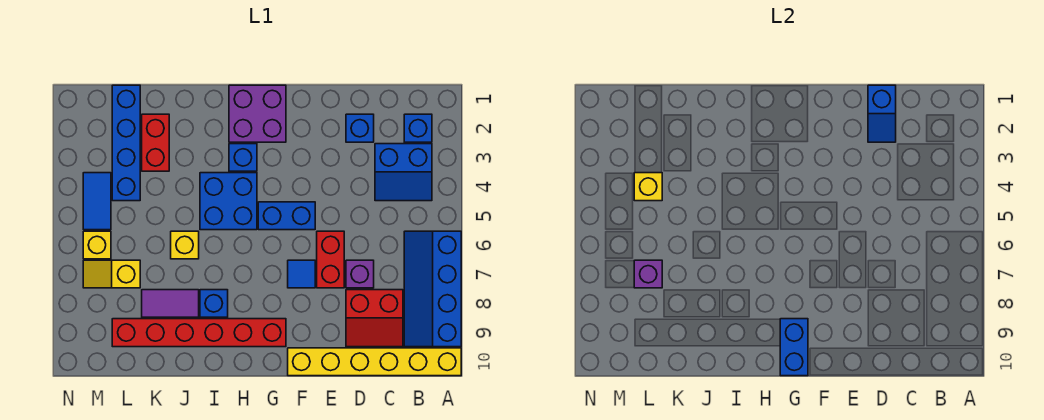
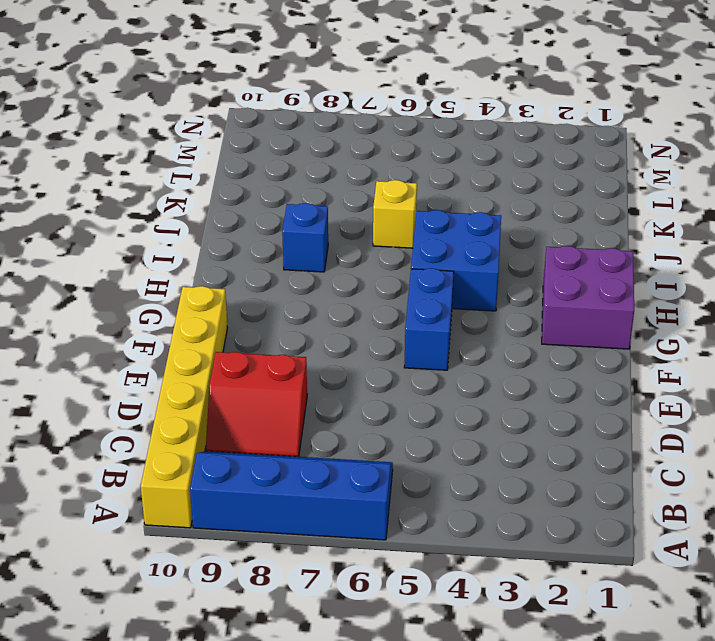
red slope C8:D9 level 1 top D -> red slope C8:D9 level 1 top 8
none -> blue brick B2 level 1
none -> blue slope B3:C4 level 1 top 3
none -> blue brick D2 level 1

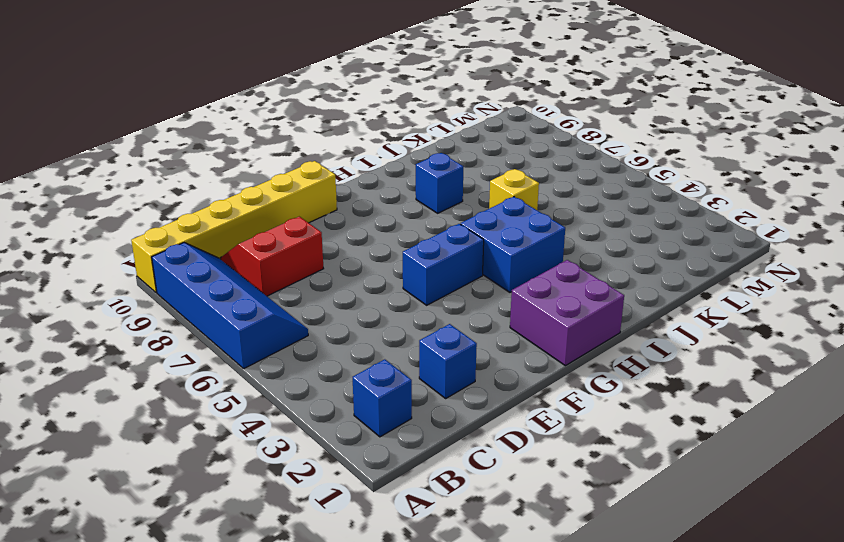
none -> blue slope B3:C4 level 1 top 3
none -> purple brick D7 level 1
none -> red brick E6:E7 level 1

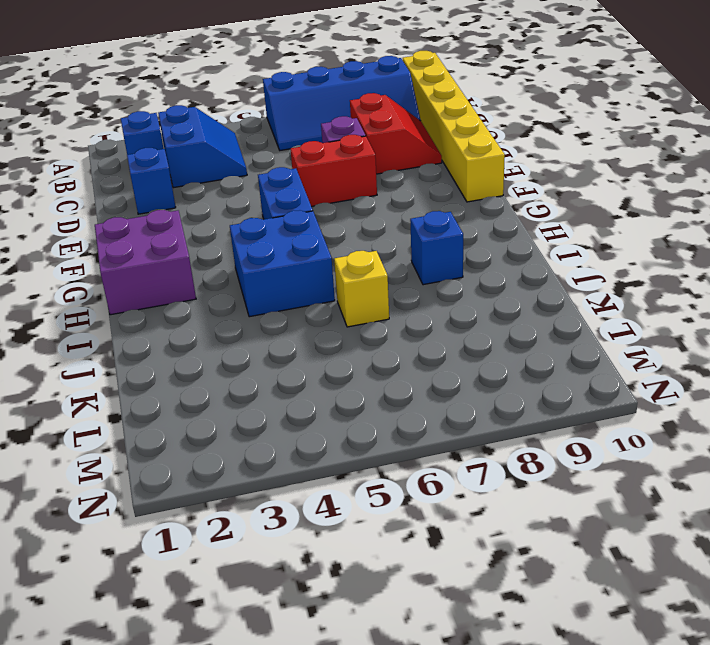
none -> blue tile F7 level 1
none -> red brick G9:L9 level 1
none -> blue brick H3 level 1

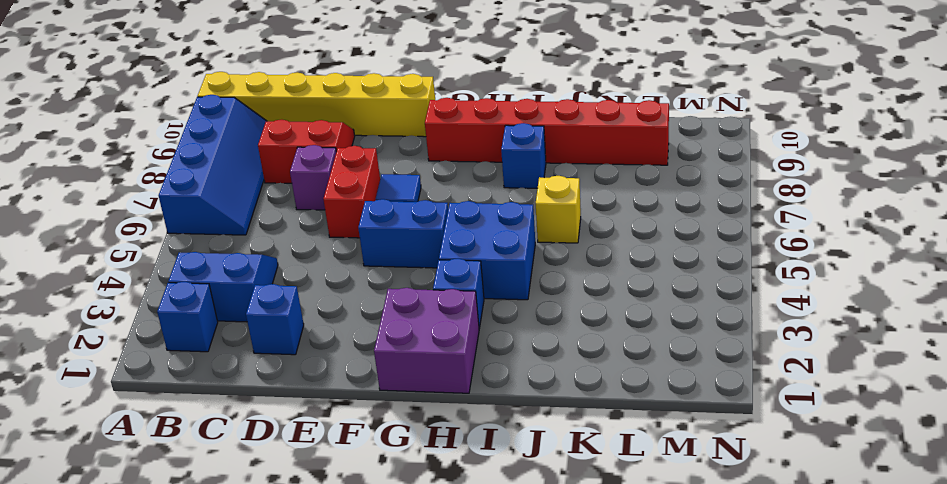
none -> purple tile J8:K8 level 1
none -> red brick K2:K3 level 1
none -> blue brick L1:L4 level 1

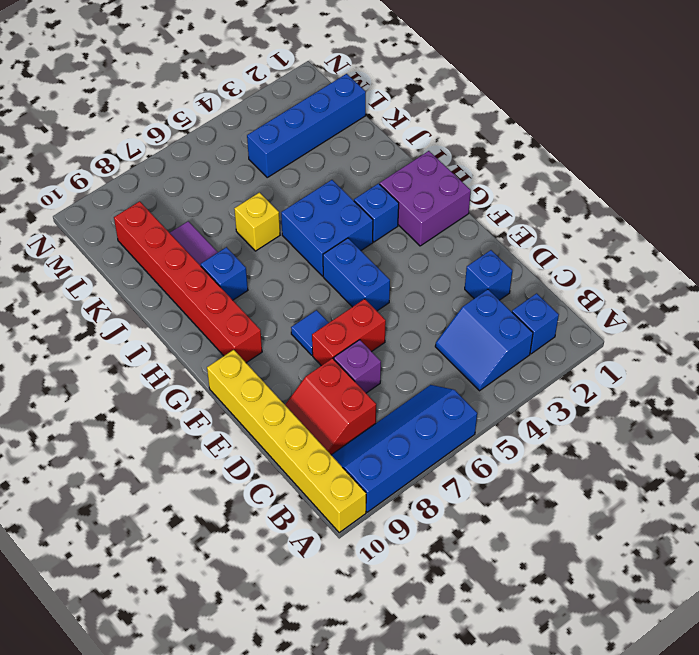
none -> red brick K2:K3 level 1
none -> yellow slope L7:M7 level 1 top L
none -> blue tile M4:M5 level 1

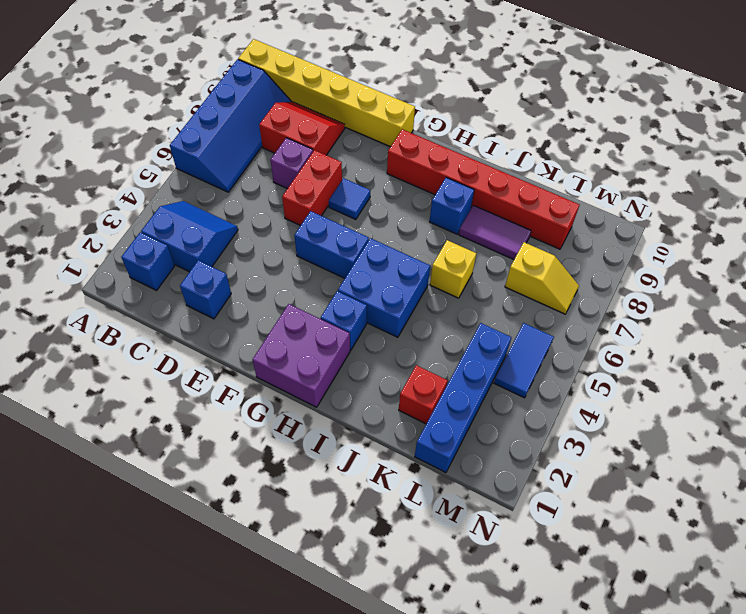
red brick K2 level 1 -> red brick K2:K3 level 1
none -> yellow brick M6 level 1
none -> blue slope D1:D2 level 2 top 1
none -> blue brick G9:G10 level 2

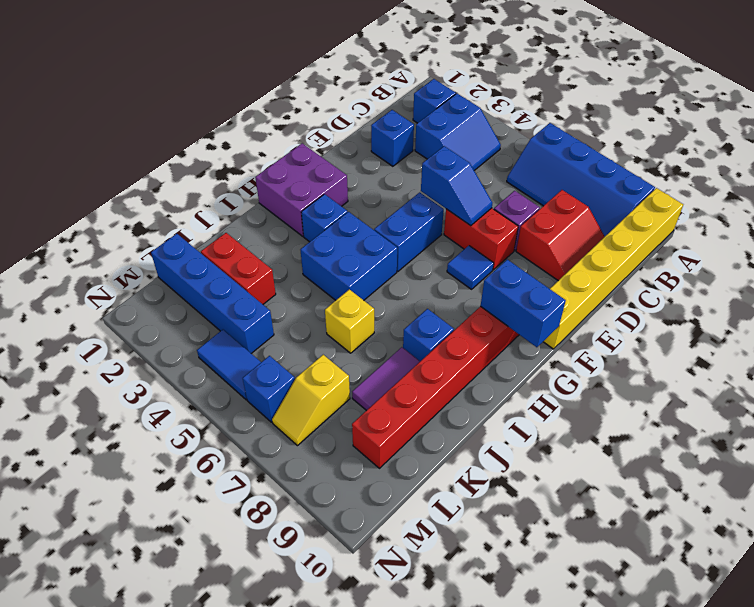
blue slope E5:E6 level 2 top 5 -> blue slope D1:D2 level 2 top 1
blue brick M6 level 1 -> yellow brick M6 level 1
none -> yellow brick L4 level 2
none -> purple brick L7 level 2

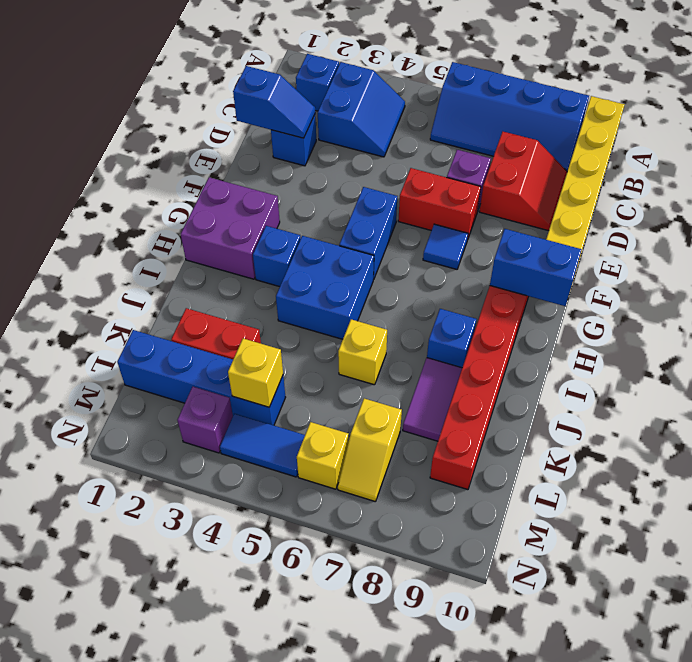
purple brick M3 level 1 -> purple brick L7 level 2

